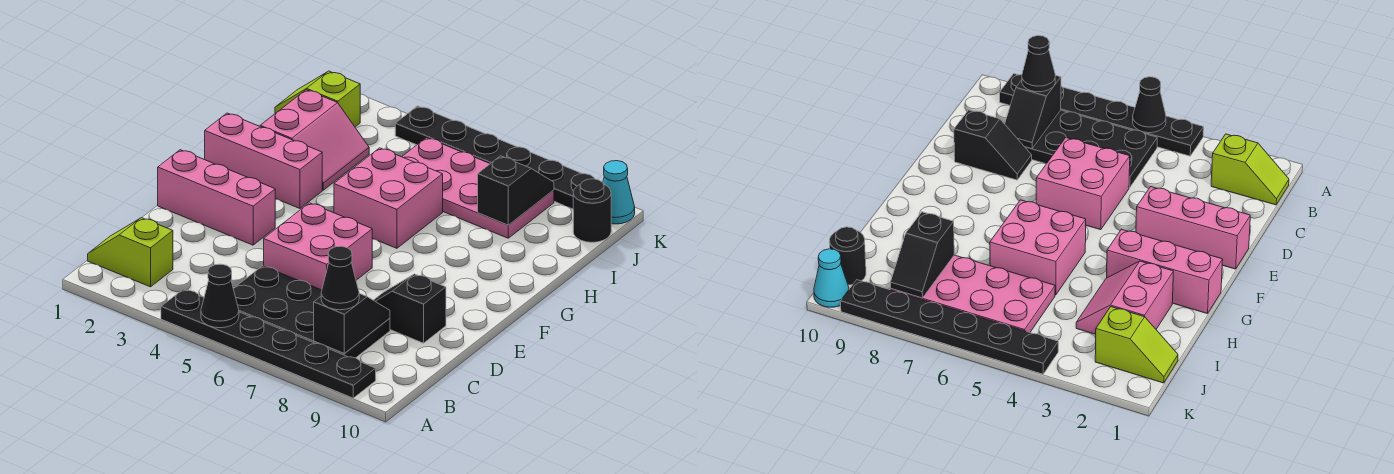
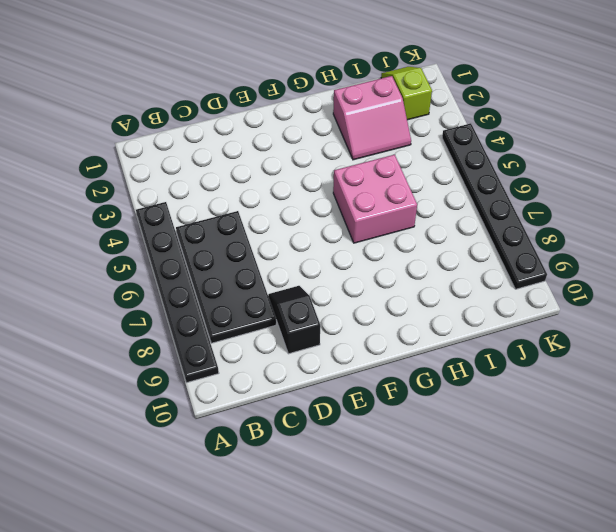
none -> lime slope B1:B2 level 1 top 2
none -> pink brick D5:E6 level 1
none -> pink brick E1:E3 level 1

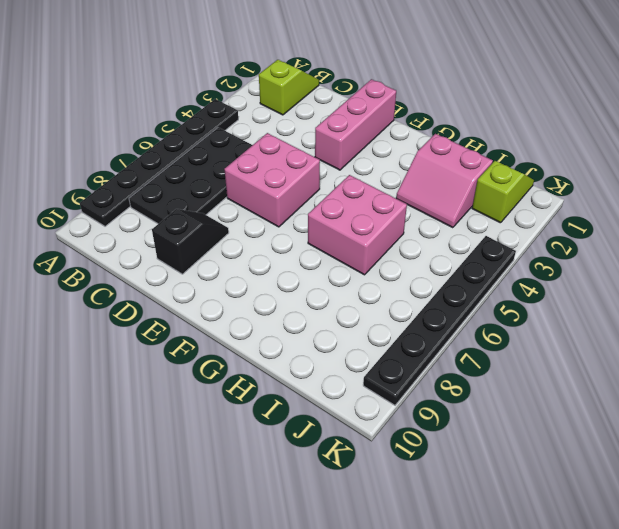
none -> pink brick G1:G3 level 1
none -> pink plate I5:J8 level 1
none -> black round brick J10 level 1

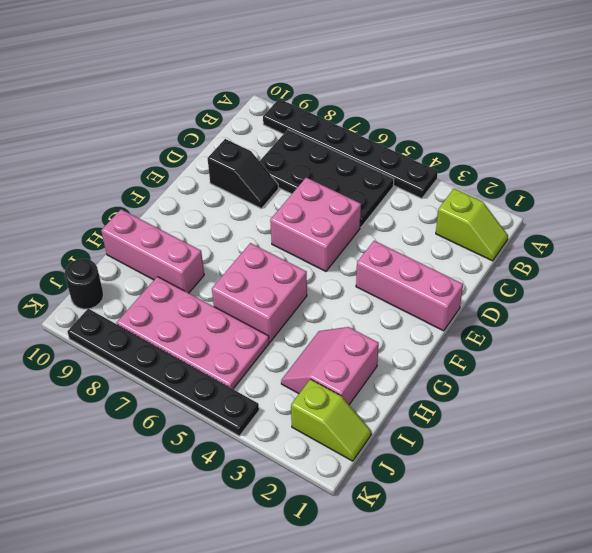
pink brick H8:H10 level 1 -> pink brick G1:G3 level 1
none -> cyan cone K10 level 1
none -> black cone A5 level 2
none -> black slope B8:C8 level 2 top B

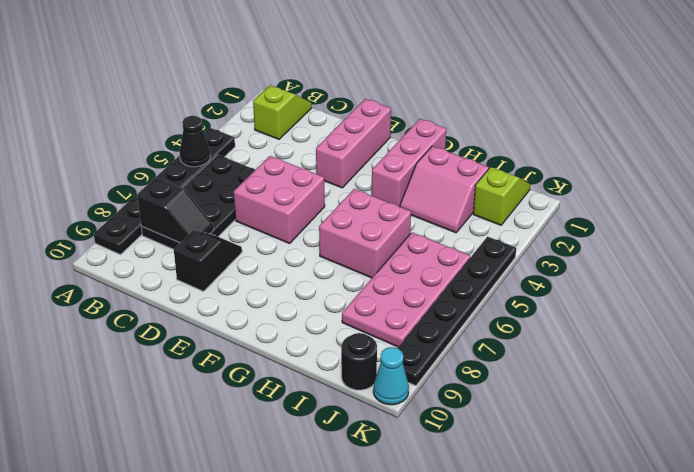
none -> black slope I8:J8 level 2 top I
none -> black cone B8 level 3

